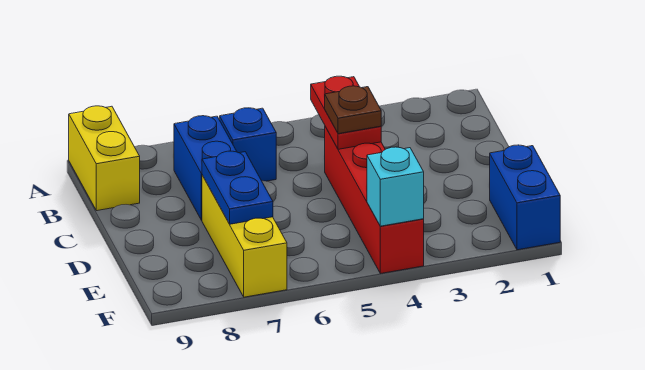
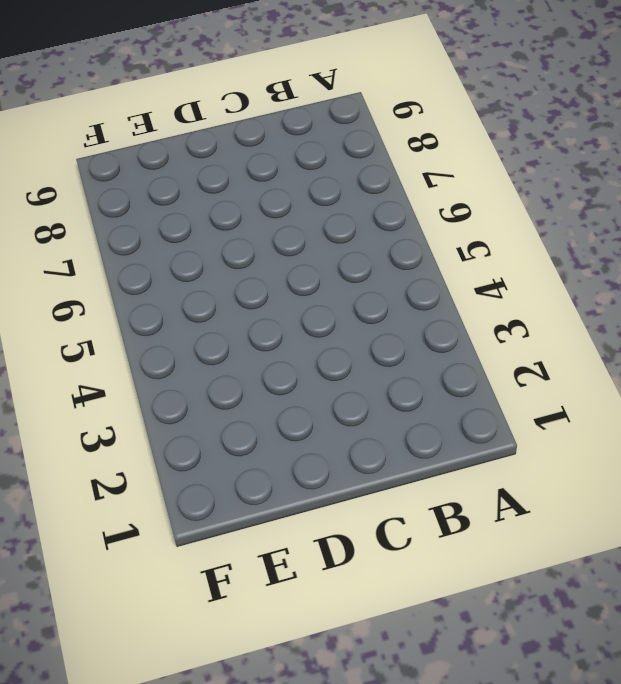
none -> yellow brick A9:B9 level 1
none -> blue brick B6 level 1

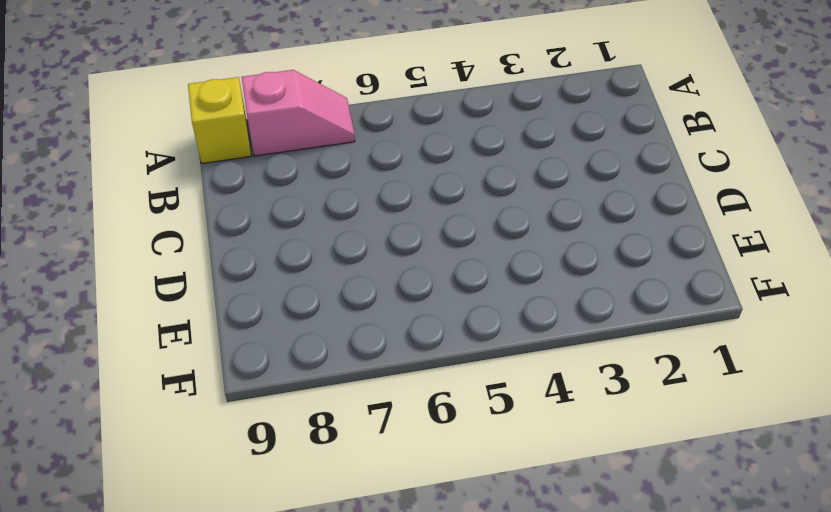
pink slope A7:A8 level 1 top 8 -> none
yellow brick A9 level 1 -> yellow brick A9:B9 level 1
none -> blue brick B6 level 1
none -> blue brick B7:C7 level 1

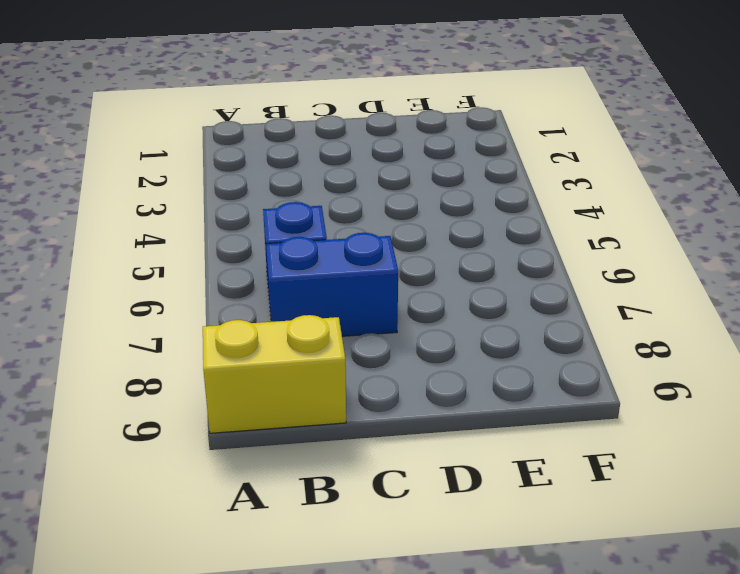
none -> red brick C4:F4 level 1
none -> yellow brick D7:F7 level 1

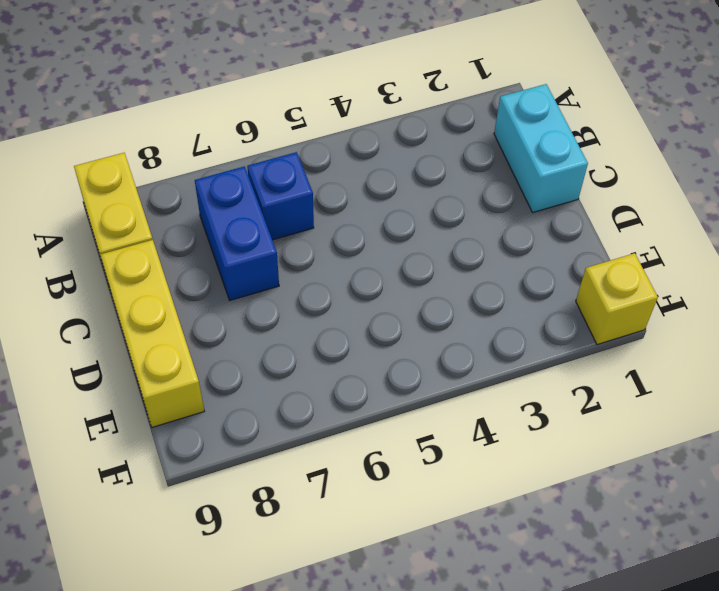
cyan brick B1:C1 level 1 -> none
yellow brick C9:E9 level 1 -> yellow brick D7:F7 level 1
yellow brick F1 level 1 -> blue brick E1:F1 level 1
none -> red brick C4:F4 level 1
none -> red plate B4:C4 level 2

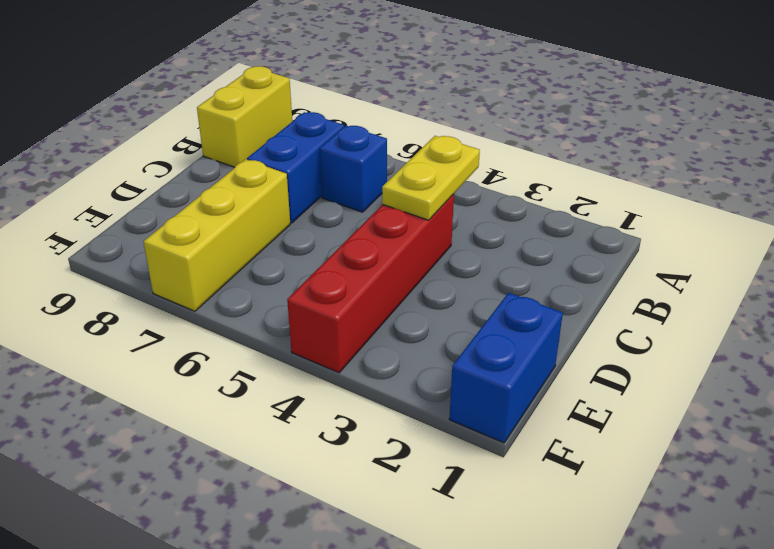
yellow plate B4:C4 level 2 -> red plate B4:C4 level 2
none -> blue plate D7:E7 level 2
none -> cyan brick F4 level 2

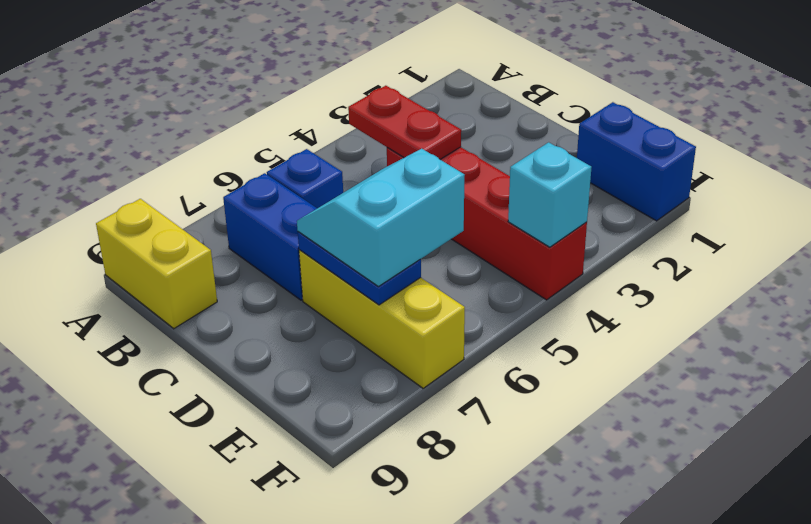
cyan slope D6:E7 level 3 top E -> none
none -> brown plate C4 level 3

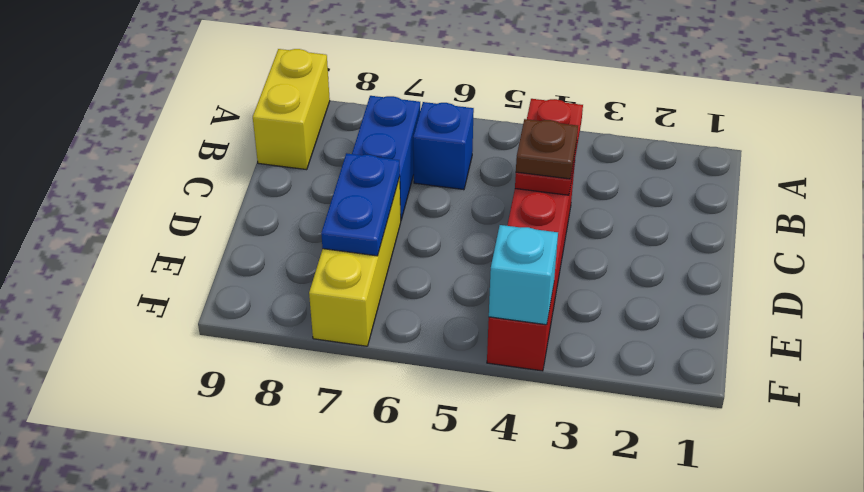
none -> blue brick E1:F1 level 1

